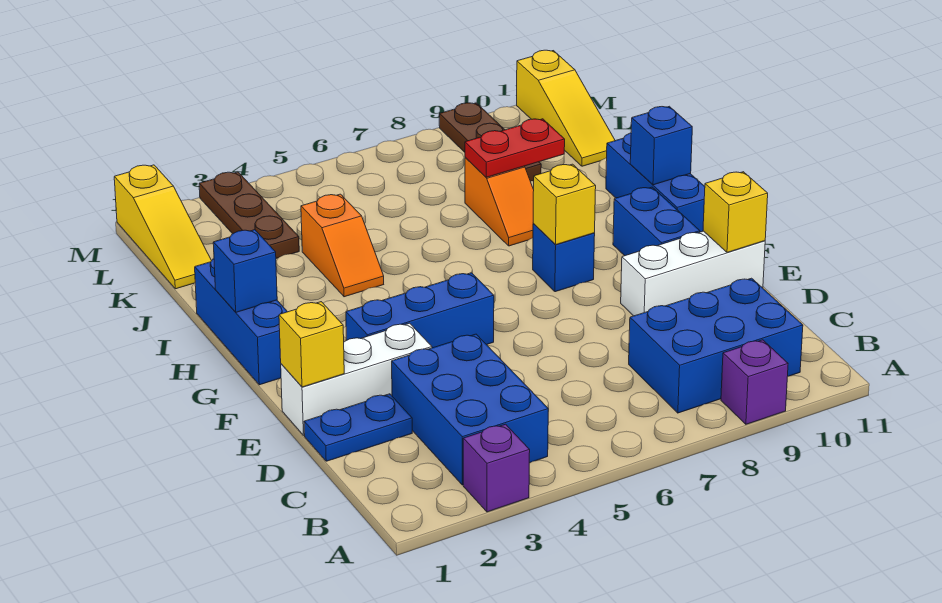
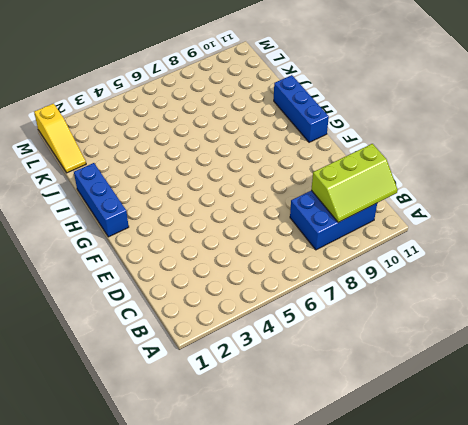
lime slope B9:C11 level 2 top C -> none
none -> purple brick A3 level 1
none -> purple brick A9 level 1
none -> blue brick B3:D4 level 1

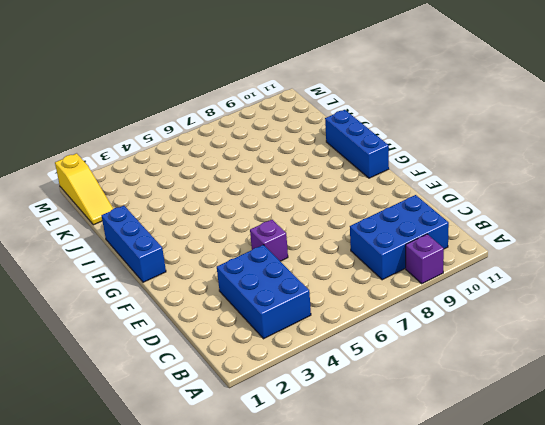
purple brick E5 level 1 -> purple brick A3 level 1
none -> blue plate D1:D2 level 1
none -> white brick E1:E3 level 1
none -> white brick E9:E11 level 1

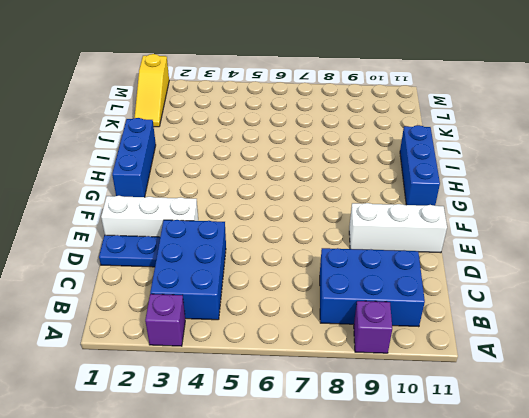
none -> blue brick F3:F5 level 1
none -> blue brick F10:G10 level 1
none -> blue brick G8 level 1

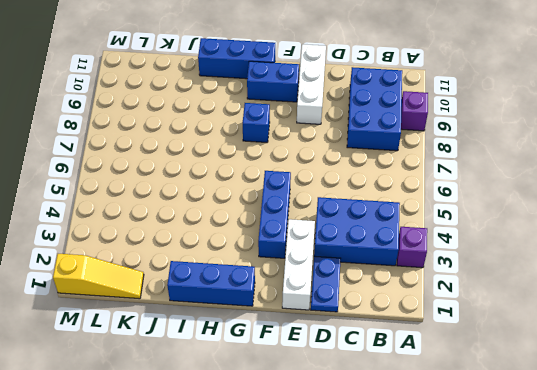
none -> orange slope I4:J4 level 1 top J
none -> orange slope I8:J8 level 1 top J
none -> brown plate K3:M3 level 1

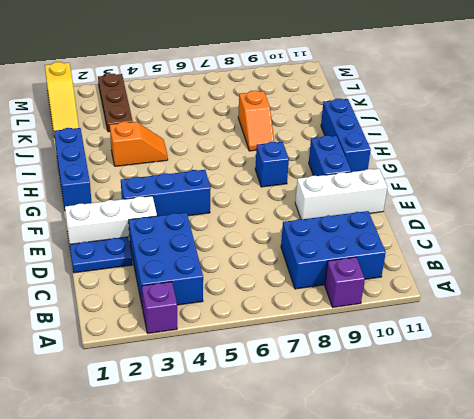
orange slope I3:I4 level 1 top 3 -> orange slope I4:J4 level 1 top J
none -> brown plate K9:M9 level 1
none -> yellow slope K11:M11 level 1 top M
none -> yellow brick E1 level 2

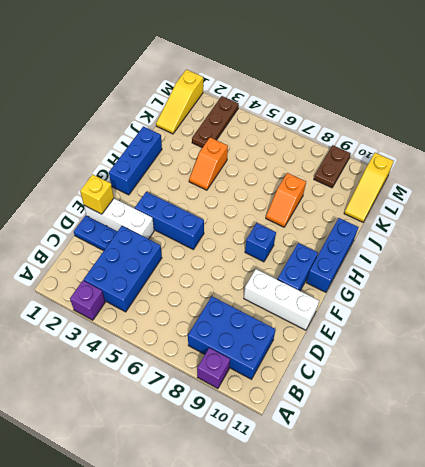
brown plate L9:M9 level 1 -> brown plate K9:M9 level 1
none -> yellow brick E11 level 2
none -> yellow brick G8 level 2
none -> blue brick H1 level 2

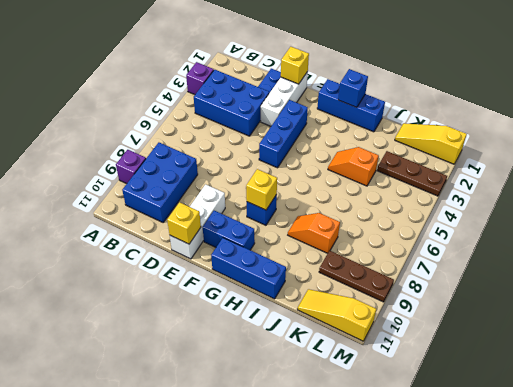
none -> blue brick H11 level 2
none -> red plate J8:J9 level 2

